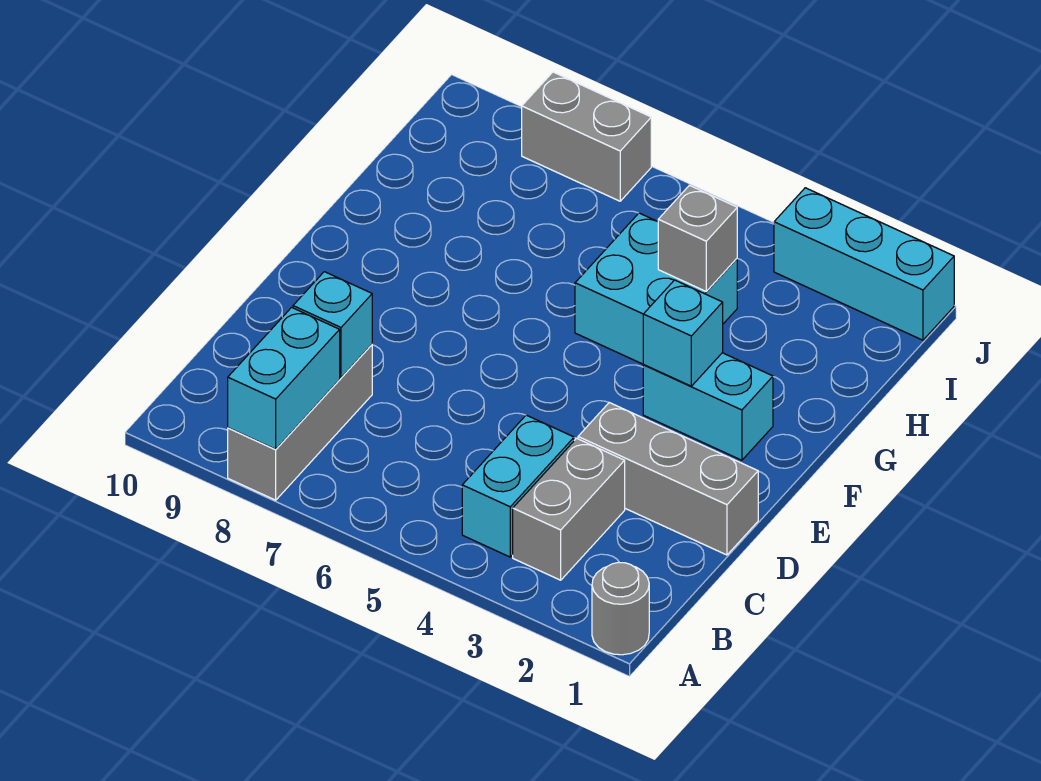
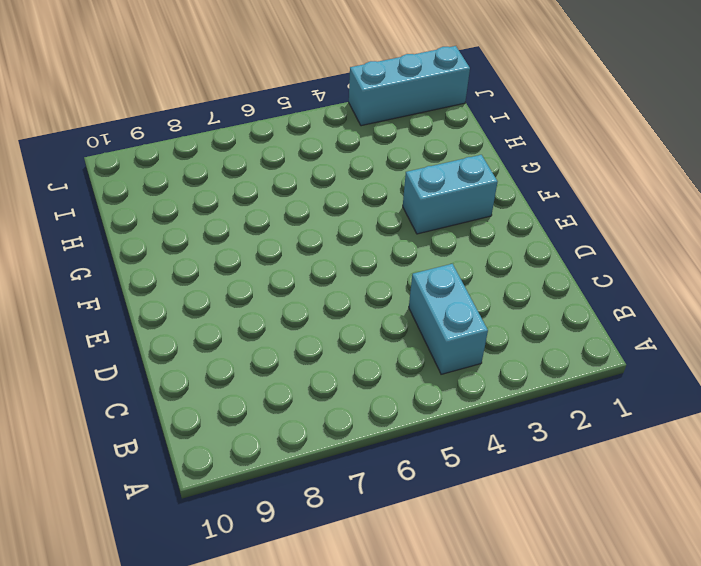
none -> grey round brick A1 level 1
none -> grey brick A8:C8 level 1
none -> grey brick B3:C3 level 1

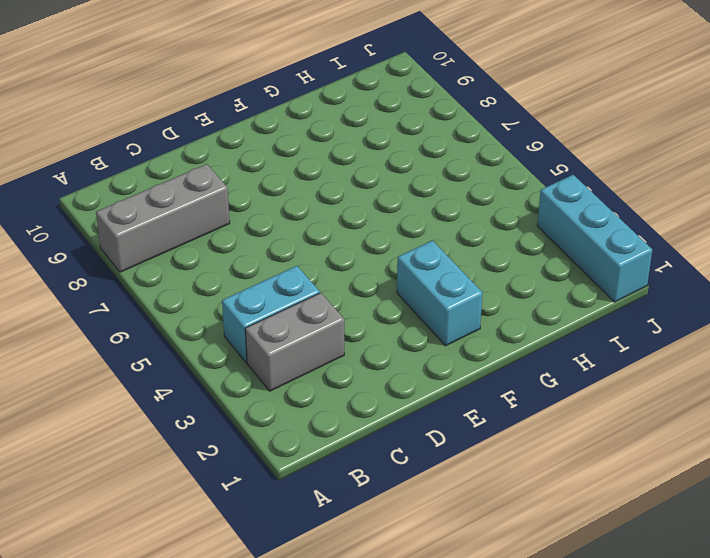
none -> grey round brick A1 level 1
none -> grey brick D1:D3 level 1
none -> cyan brick G4:H5 level 1

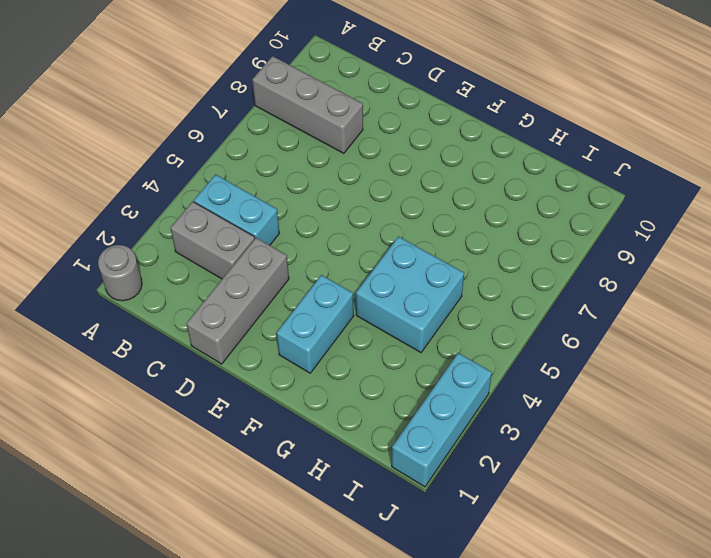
none -> grey brick J7:J8 level 1
none -> cyan brick A8:B8 level 2
none -> cyan brick C8 level 2

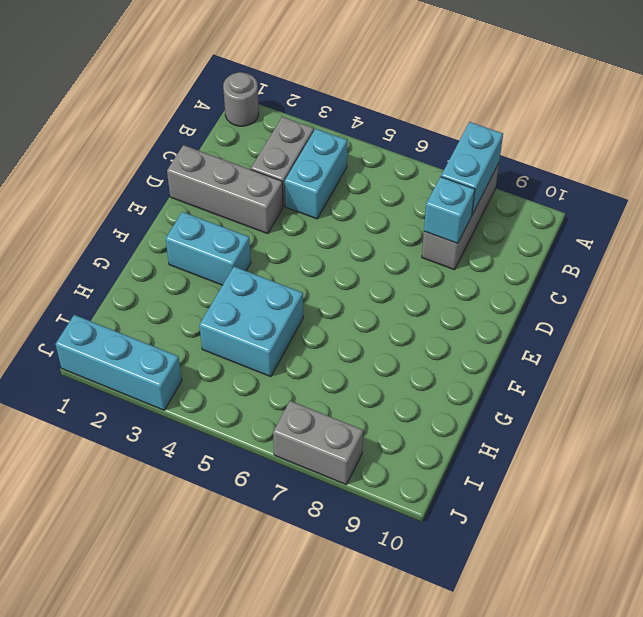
none -> cyan brick F3 level 2
none -> grey brick H4 level 2

